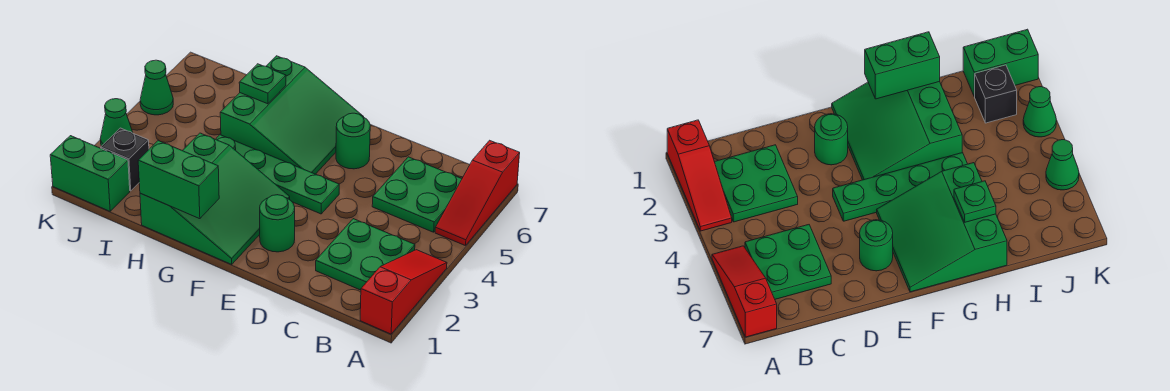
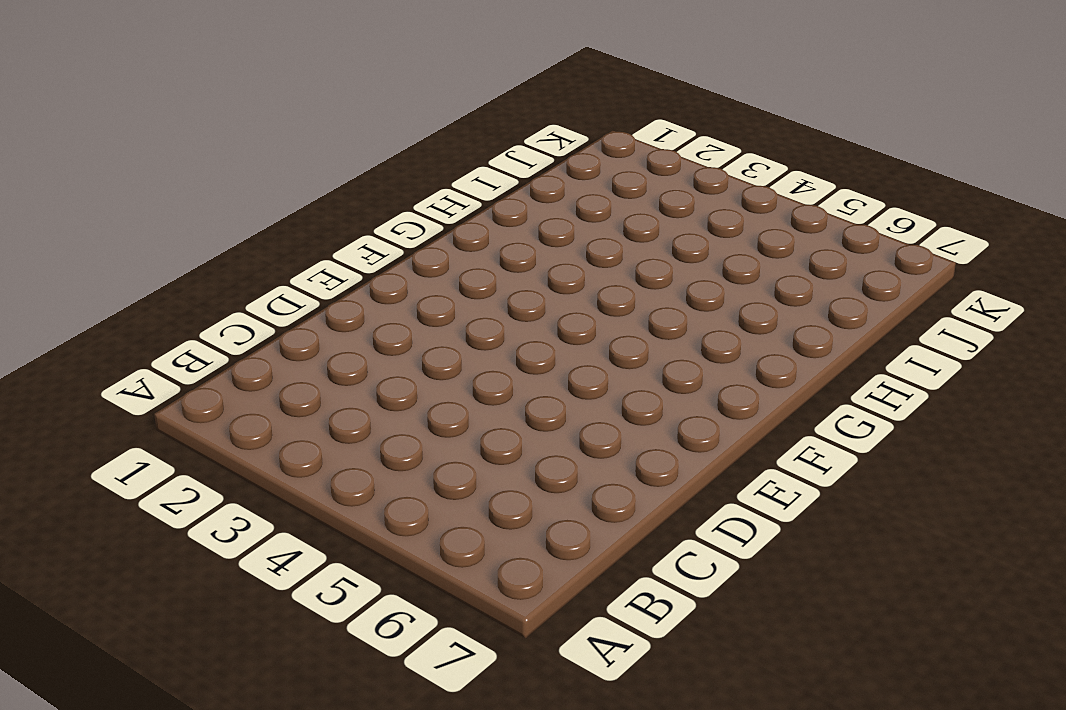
none -> red slope A1:A3 level 1 top 1
none -> red slope A5:A7 level 1 top 7
none -> green plate B2:C3 level 1

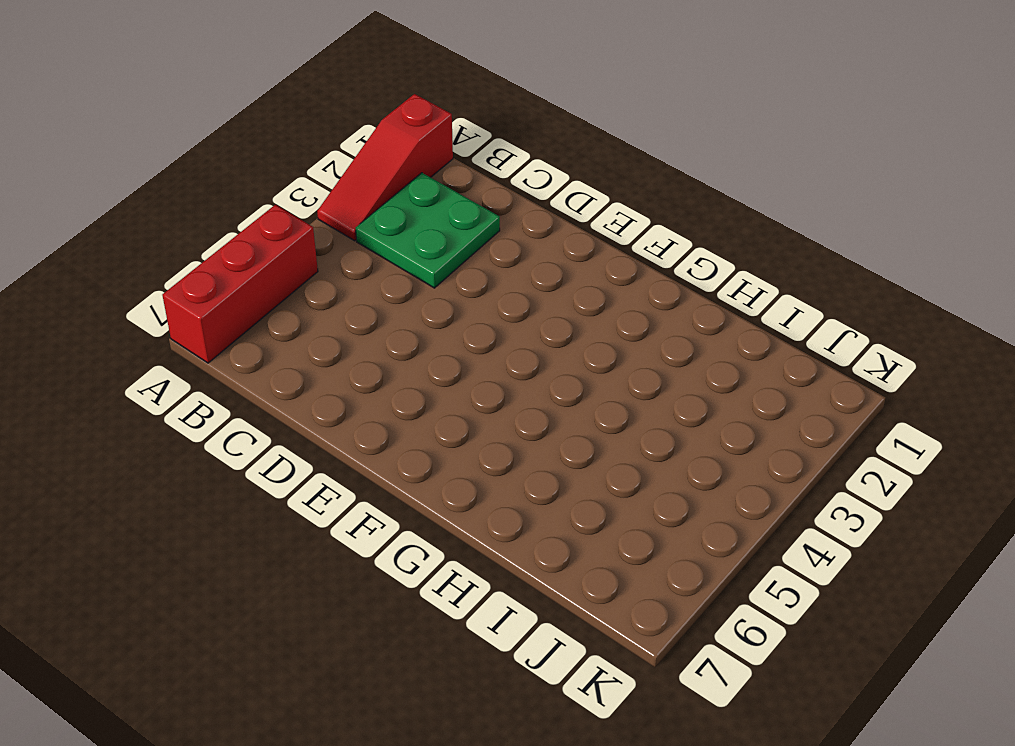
red brick A5:A7 level 1 -> red slope A5:A7 level 1 top 7
none -> green plate B5:C6 level 1
none -> green round brick E2 level 1
none -> green plate E4:H4 level 1

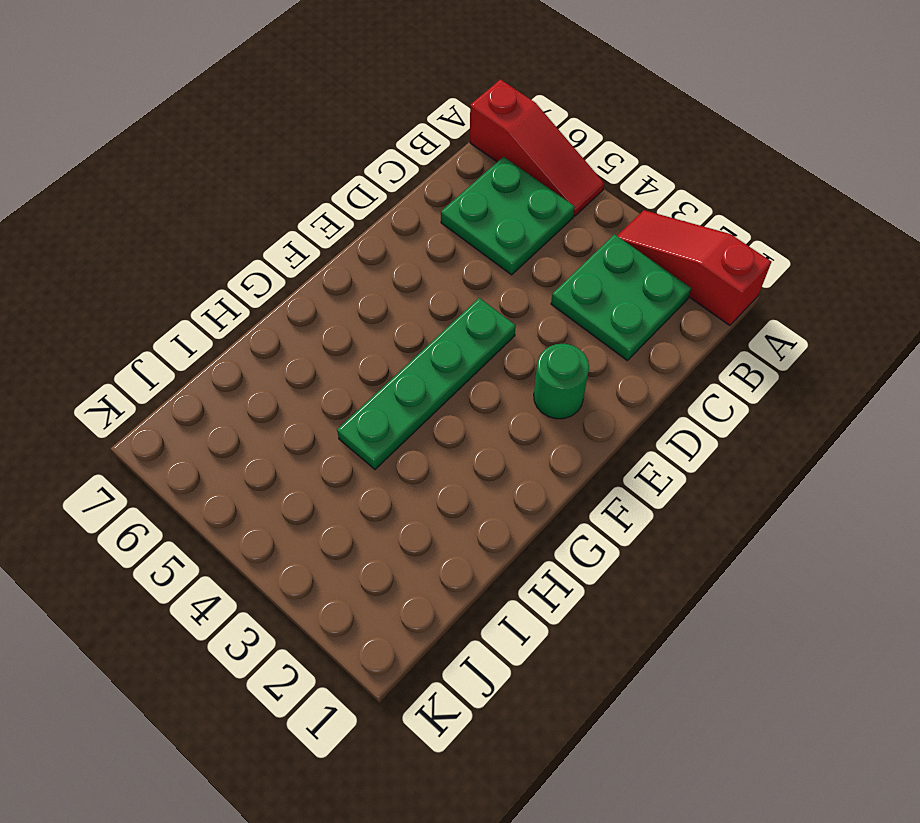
none -> green round brick E6 level 1
none -> green slope F1:H3 level 1 top H
none -> green slope F5:H7 level 1 top H

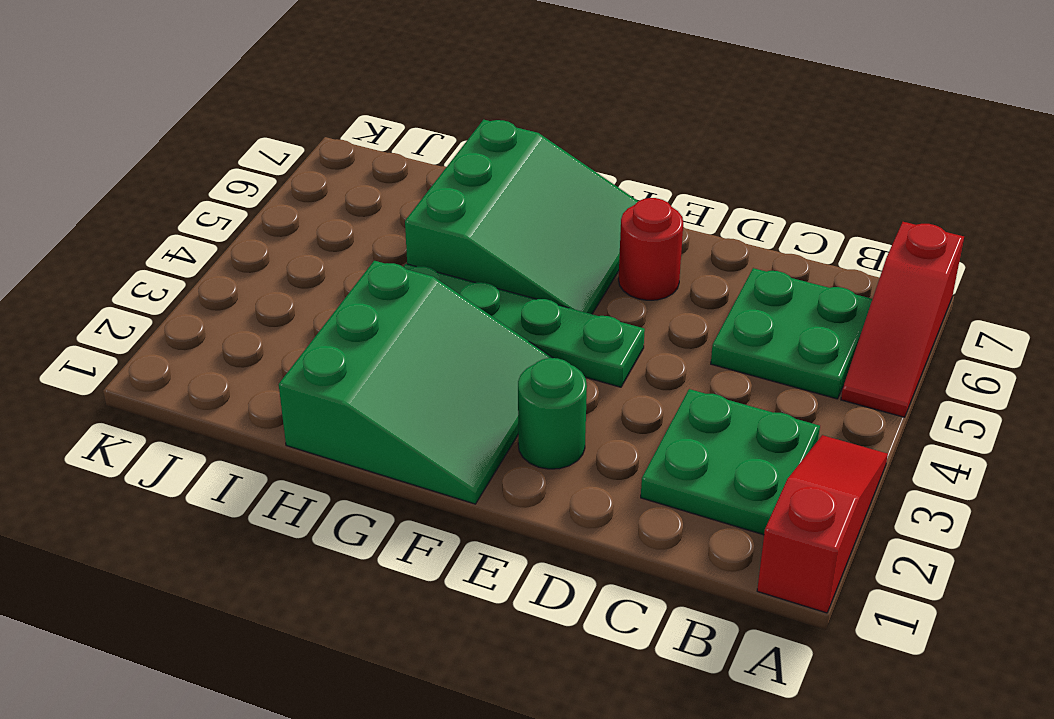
red round brick E6 level 1 -> green round brick E6 level 1
none -> green brick J1:K1 level 1
none -> black brick J2 level 1
none -> green cone K3 level 1

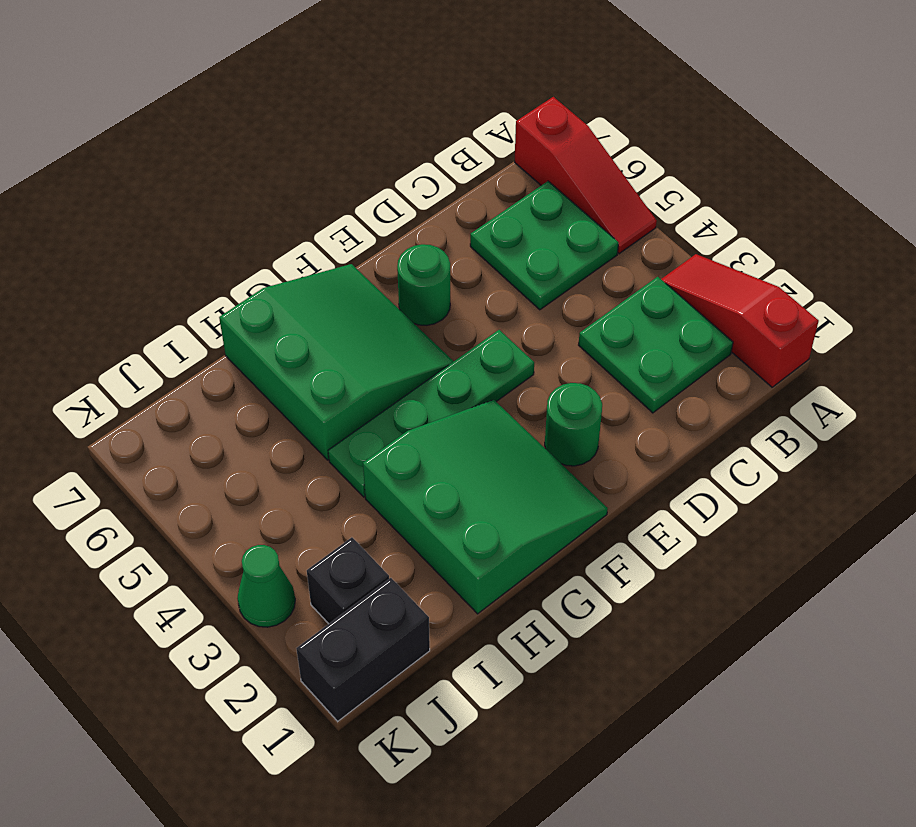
black brick J1:K1 level 1 -> green brick J1:K1 level 1
none -> green cone K5 level 1
none -> green brick G1:H1 level 2
none -> green plate H6 level 2

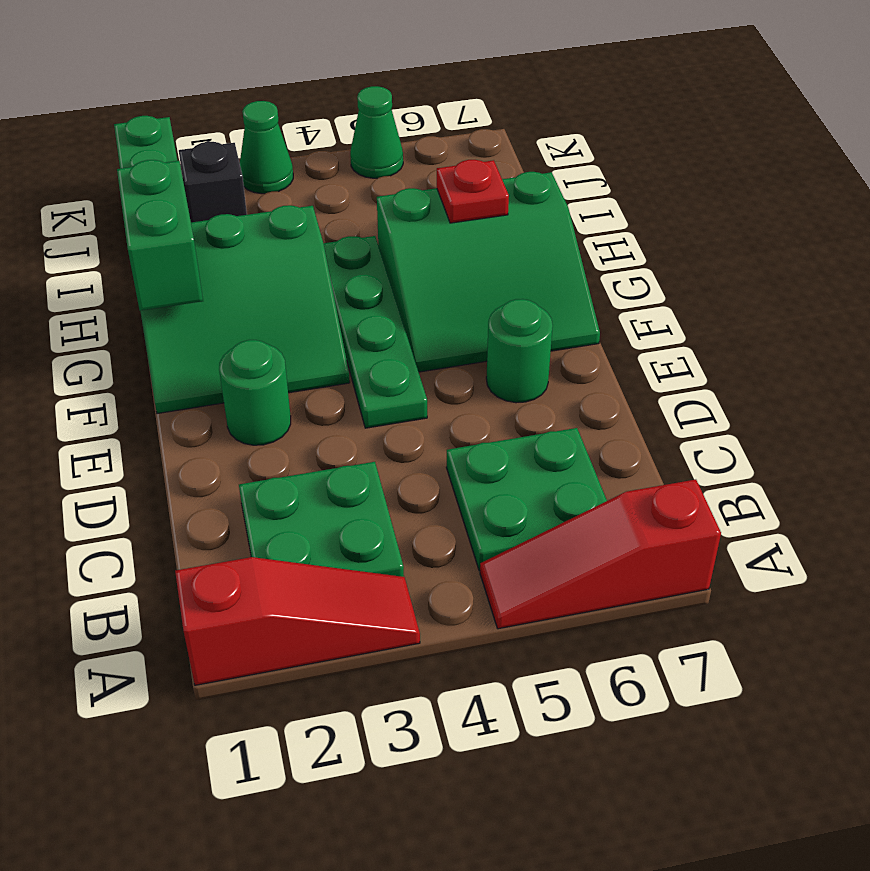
red plate H6 level 2 -> green plate H6 level 2

